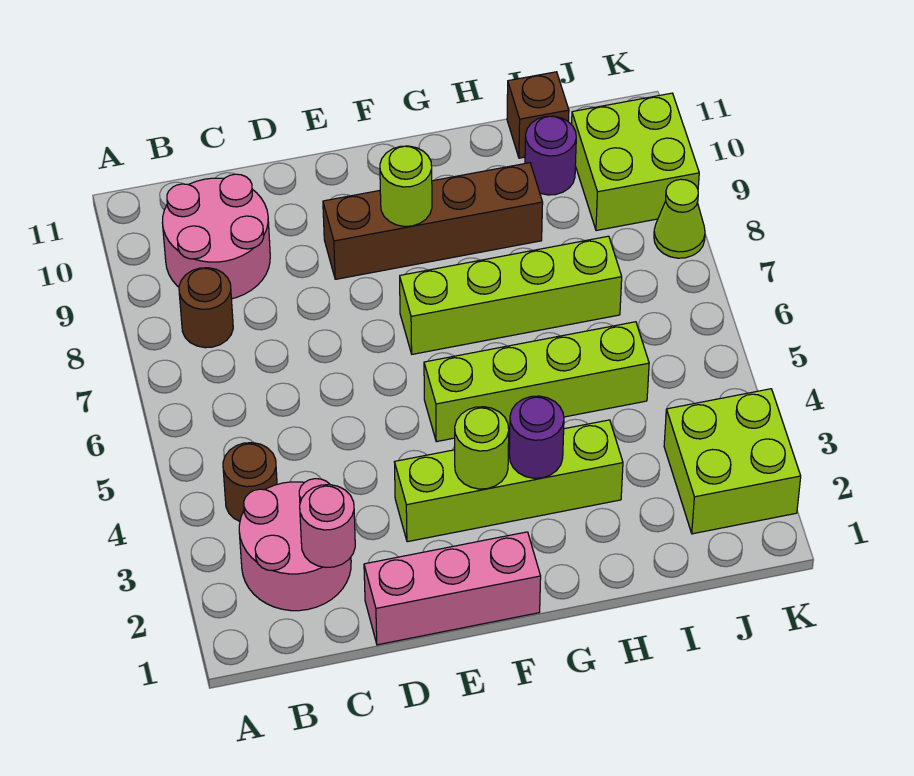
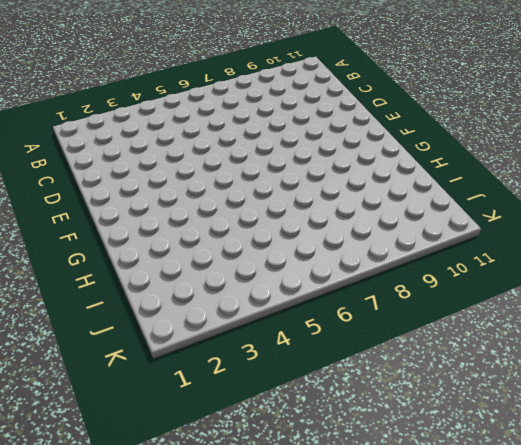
none -> pink round brick B2:C3 level 1
none -> brown round brick B4 level 1
none -> brown round brick B8 level 1

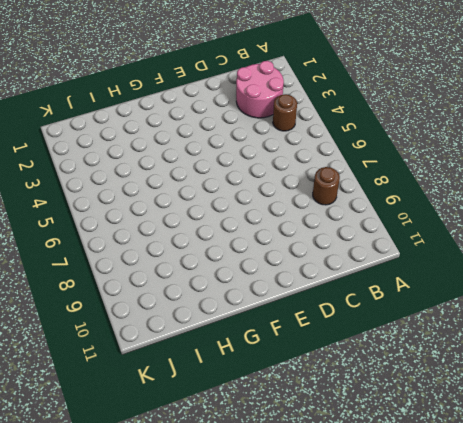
none -> pink round brick B9:C10 level 1
none -> pink brick D1:F1 level 1
none -> lime brick E3:H3 level 1

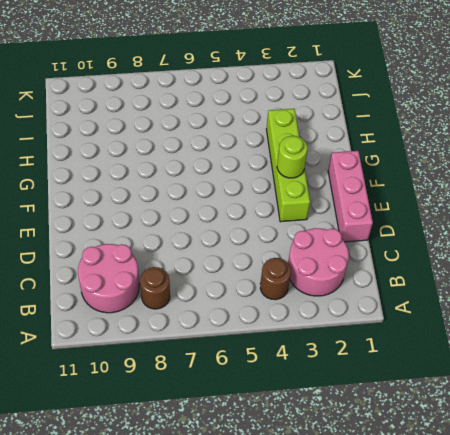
none -> brown brick E9:H9 level 1
none -> lime brick F5:I5 level 1
none -> lime brick F7:I7 level 1

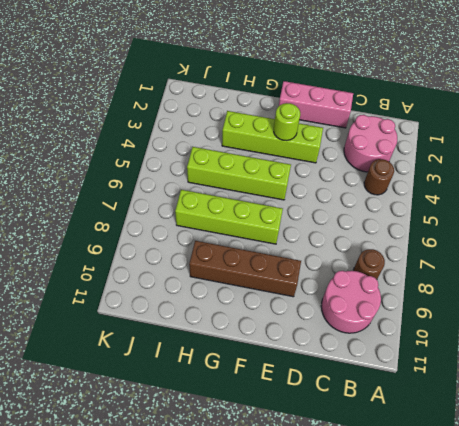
none -> purple round brick I10 level 1
none -> brown brick I11 level 1
none -> lime brick J2:K3 level 1

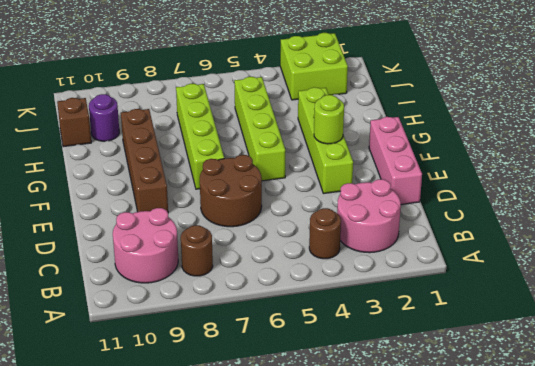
brown round brick D6:E7 level 1 -> none
none -> lime brick J9:K10 level 1
none -> lime cone K8 level 1
none -> pink round brick C2 level 2

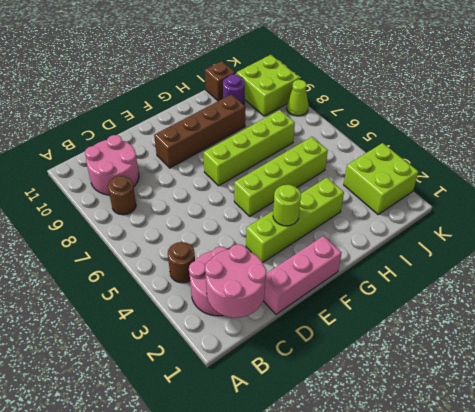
pink round brick B1:C2 level 2 -> pink round brick C2 level 2
none -> lime round brick F9 level 2
none -> purple round brick G3 level 2

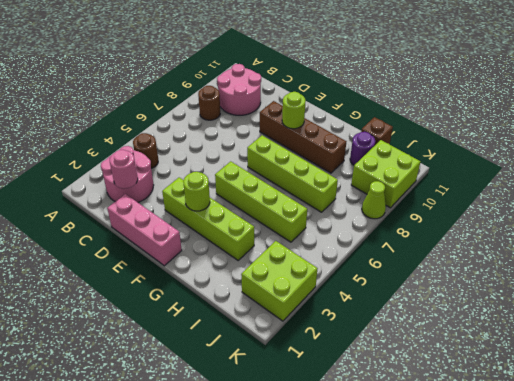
none -> purple round brick G3 level 2

